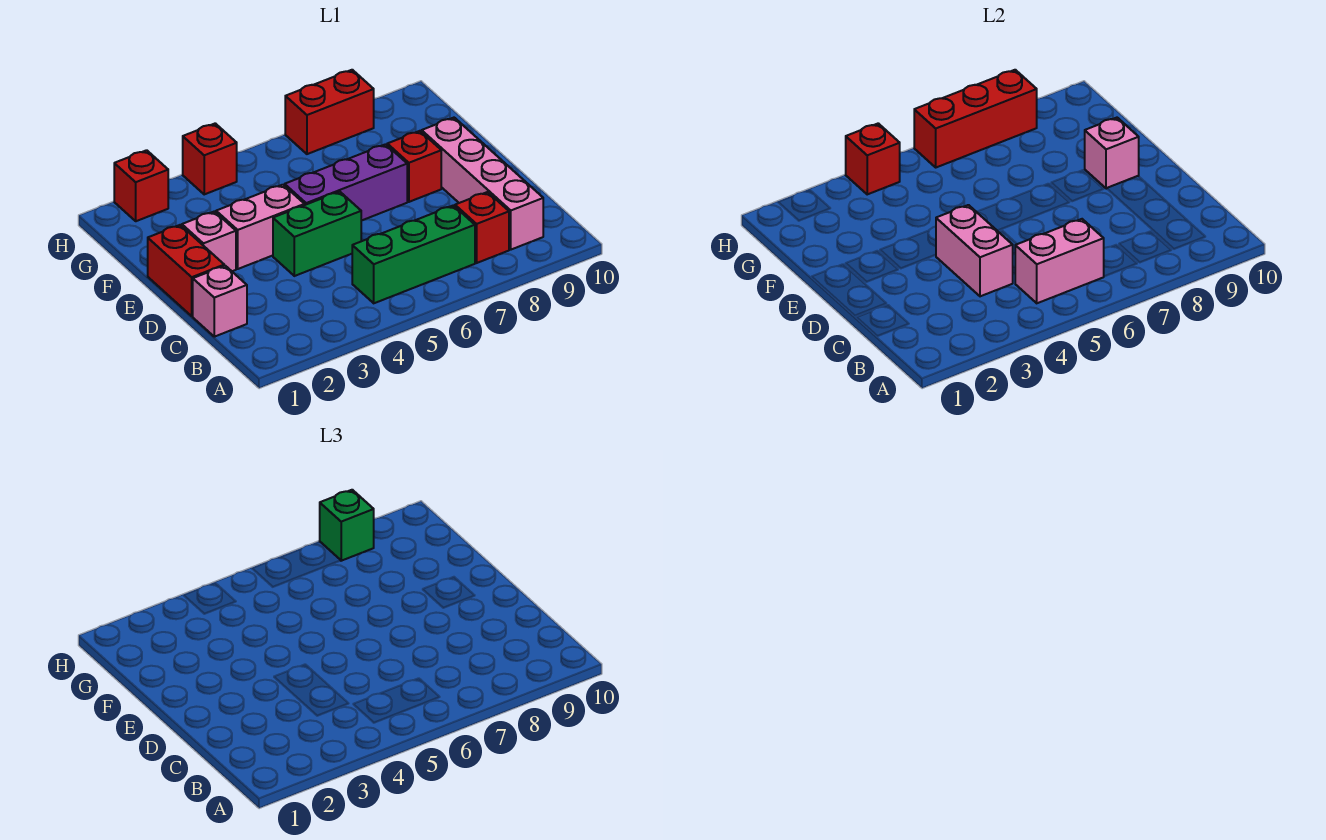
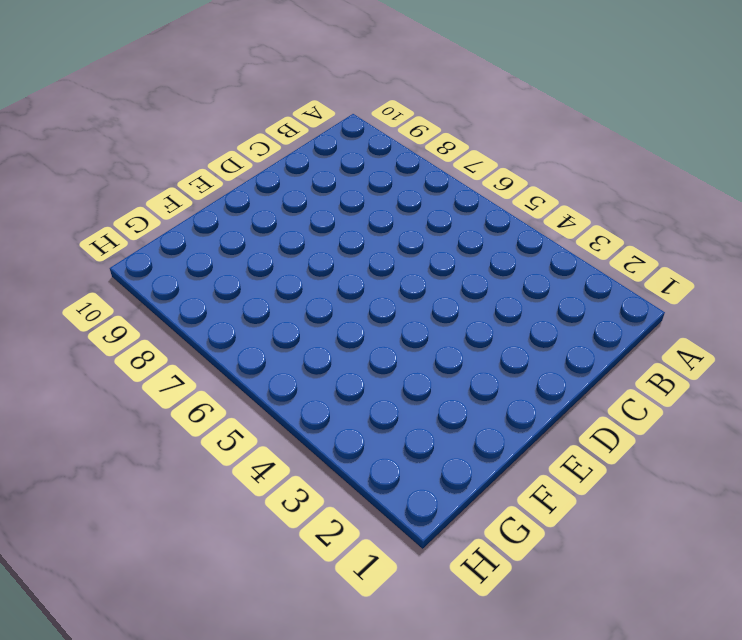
none -> green brick B5:B7 level 1
none -> red brick B8 level 1
none -> pink brick B9:E9 level 1

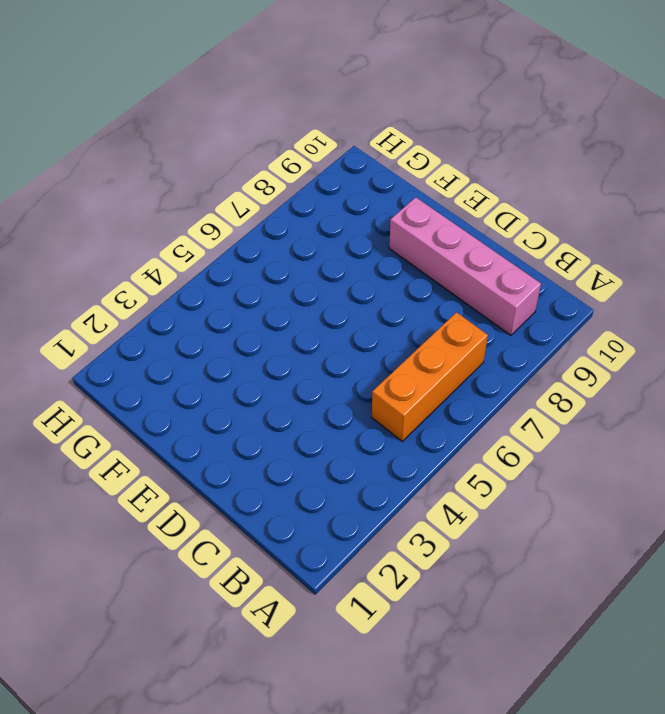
orange brick B5:B7 level 1 -> green brick B5:B7 level 1
none -> red brick B8 level 1
none -> pink brick C1 level 1
none -> red brick D1:E1 level 1

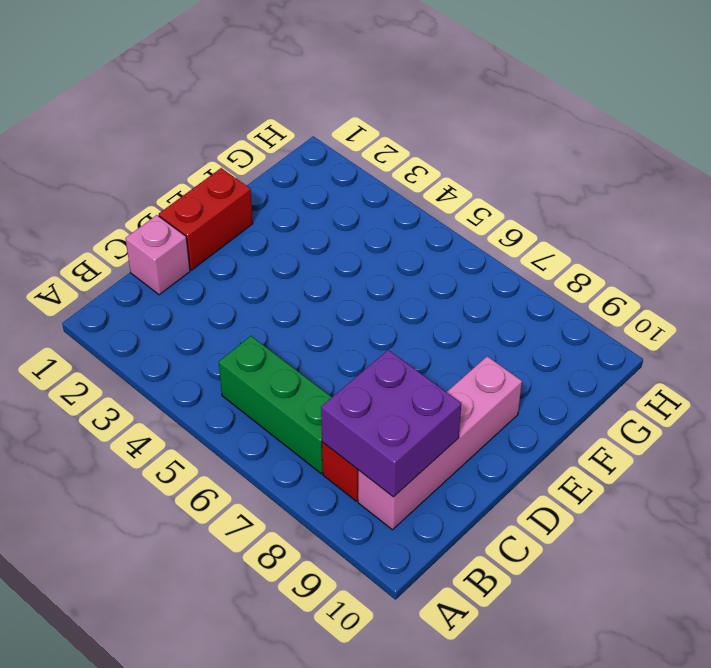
purple brick B8:C9 level 2 -> none
none -> green brick D4:D5 level 1
none -> pink brick E2 level 1
none -> pink brick E3:E4 level 1

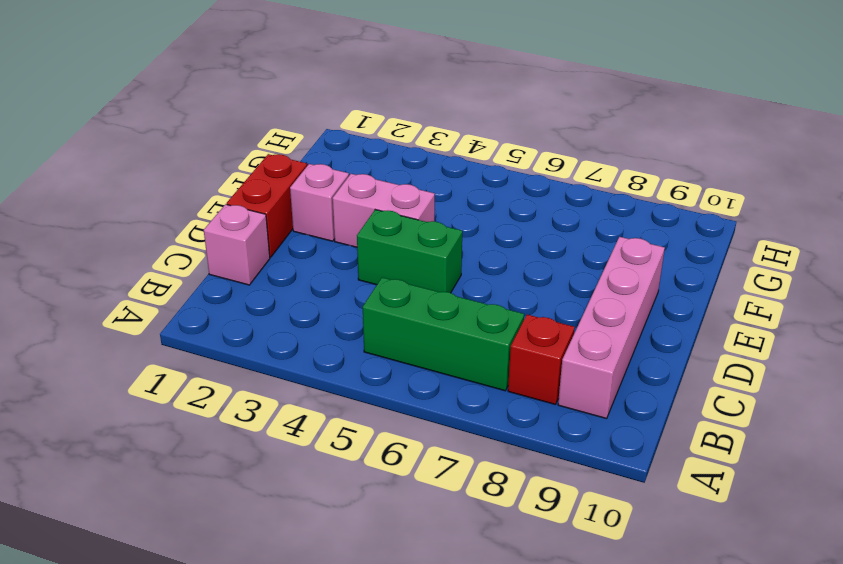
none -> purple brick E5:E7 level 1
none -> red brick E8 level 1
none -> red brick H2 level 1

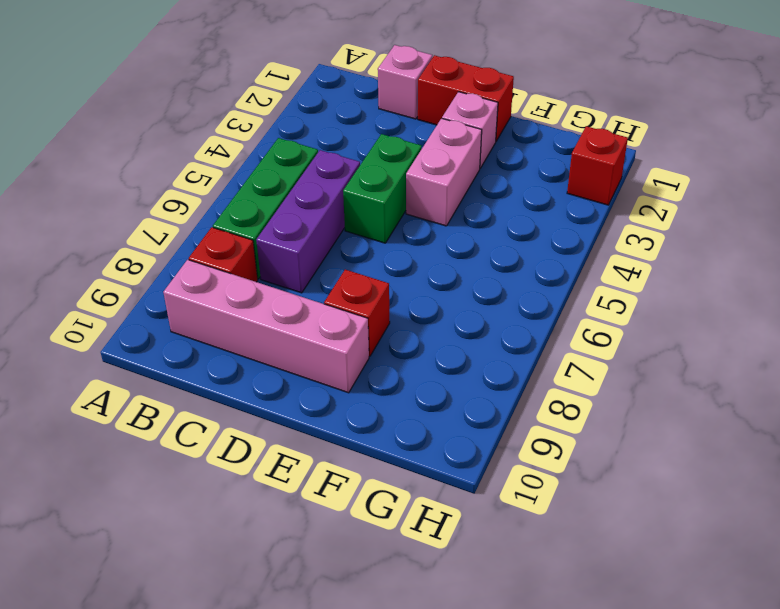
purple brick C5:C7 level 1 -> purple brick E5:E7 level 1
none -> red brick H4 level 1
none -> red brick H7:H8 level 1
none -> pink brick B5:B6 level 2

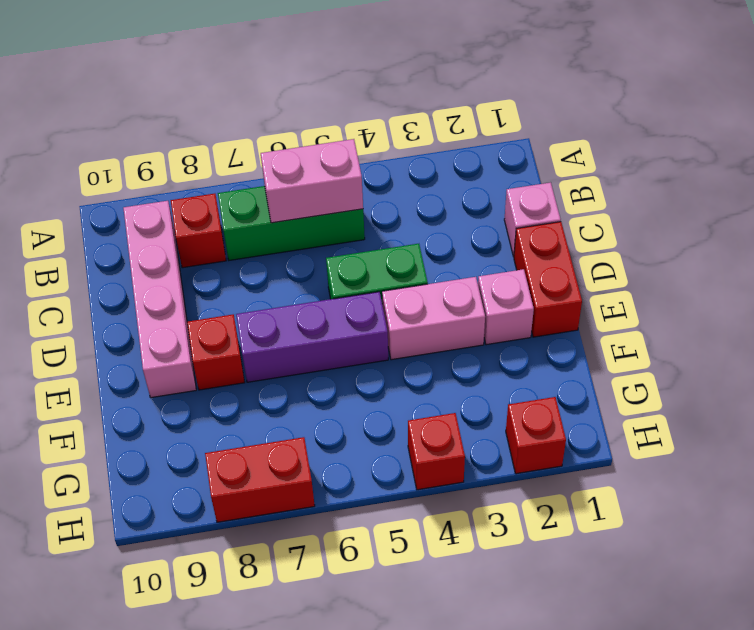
none -> pink brick C4:D4 level 2
none -> pink brick E9 level 2
none -> red brick H4 level 2

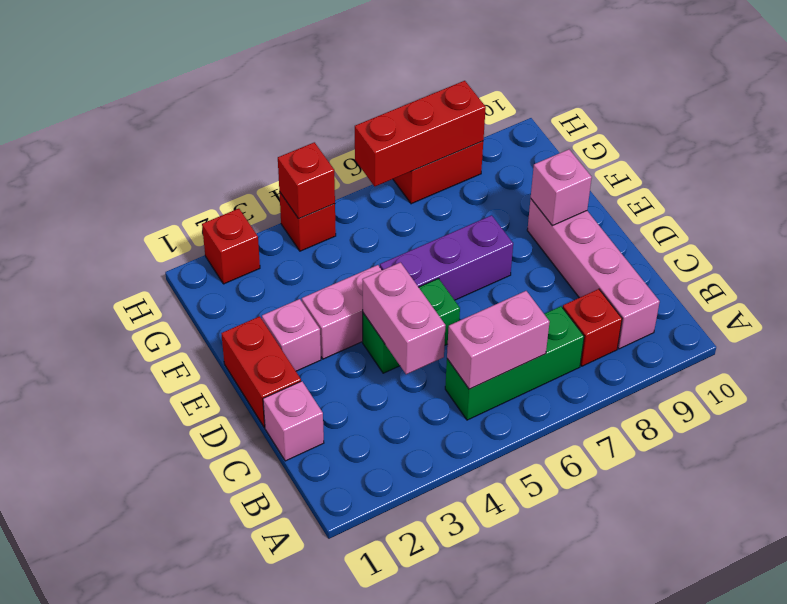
none -> red brick E8 level 1
none -> green brick H8 level 3

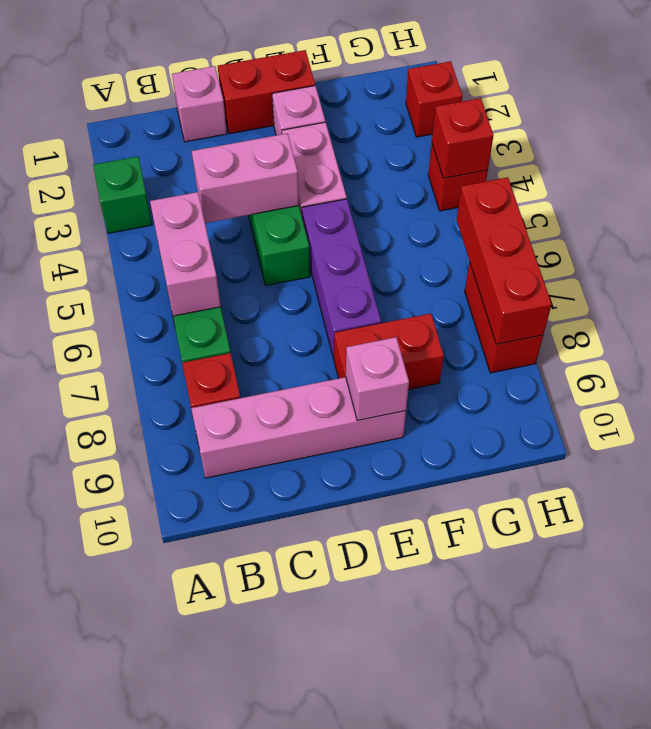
green brick A3 level 1 -> green brick H8 level 3
red brick E8:F8 level 1 -> red brick E8 level 1

